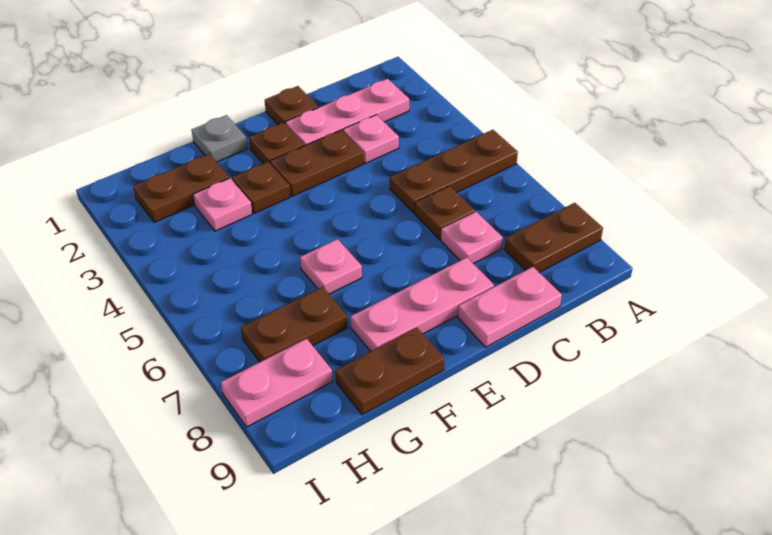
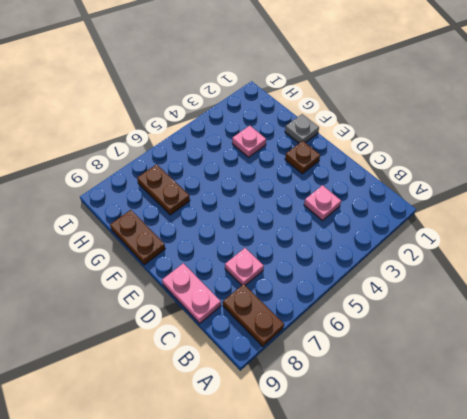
none -> brown plate A5:C5 level 1
none -> pink plate B2:D2 level 1
none -> brown plate C6 level 1

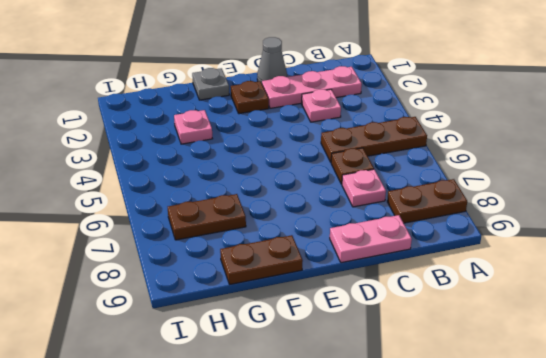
grey cone D1 level 1 -> brown plate D1 level 1
none -> brown plate D3:E3 level 1
none -> pink plate D8:F8 level 1
none -> brown plate F3 level 1

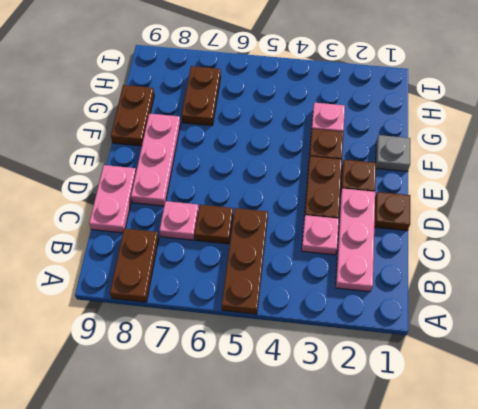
none -> pink plate F6 level 1
none -> brown plate G2:H2 level 1
none -> pink plate H8:I8 level 1

